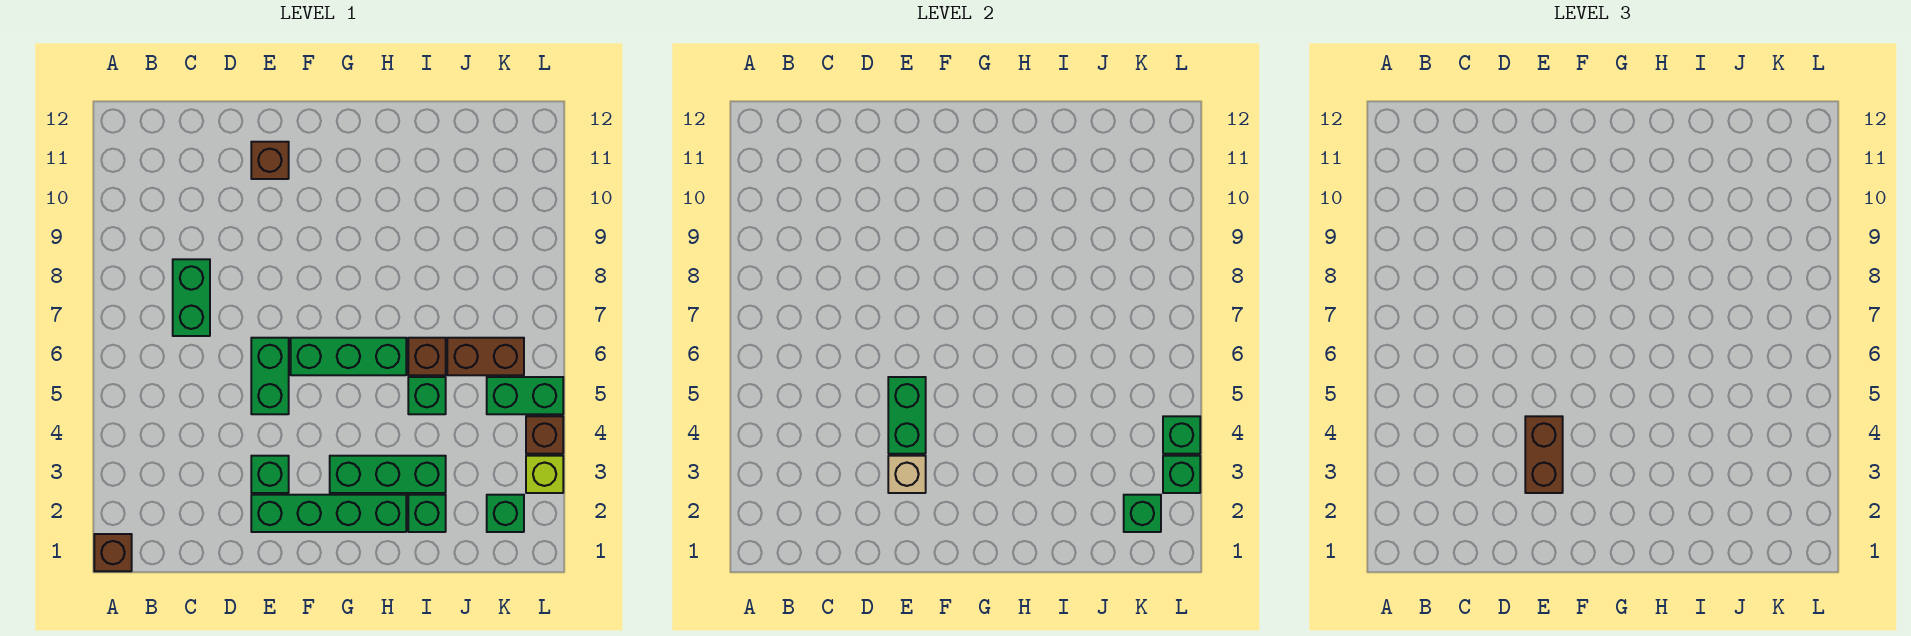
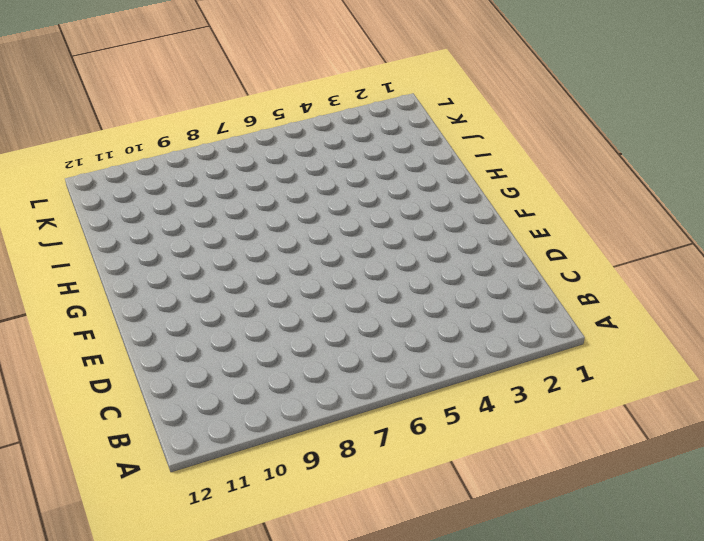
none -> brown brick A1 level 1
none -> green brick C7:C8 level 1
none -> green brick E2:H2 level 1

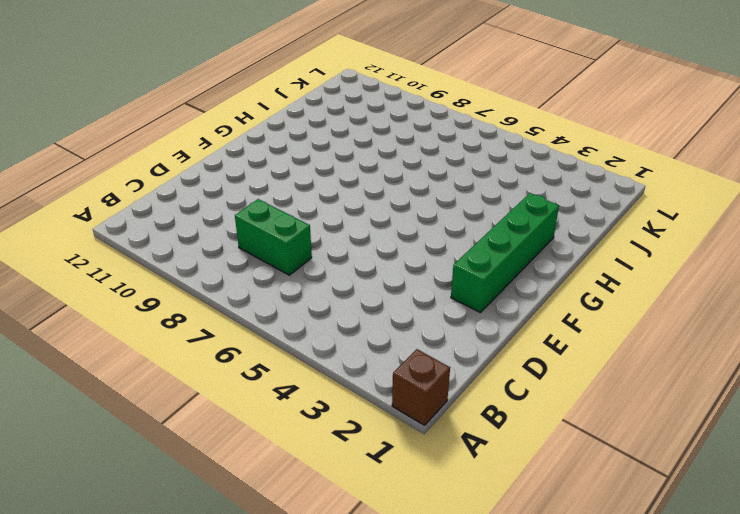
none -> green brick E3 level 1
none -> green brick E5:E6 level 1
none -> brown brick E11 level 1

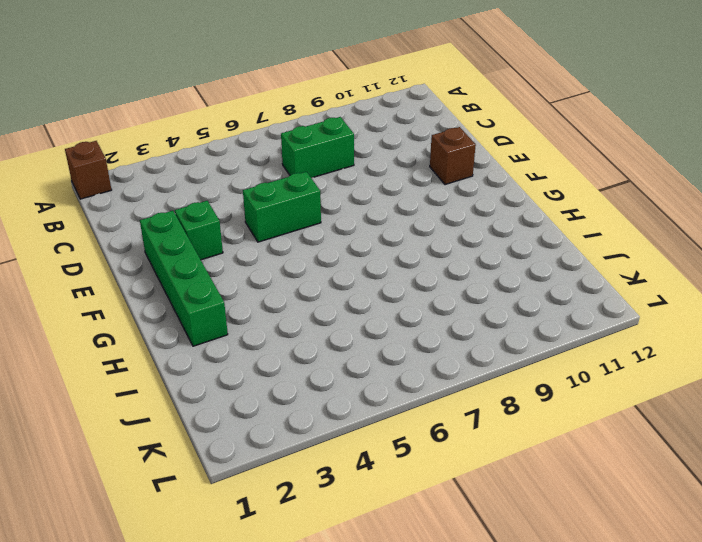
none -> green brick F6:H6 level 1
none -> green brick G3:I3 level 1
none -> green brick I2 level 1

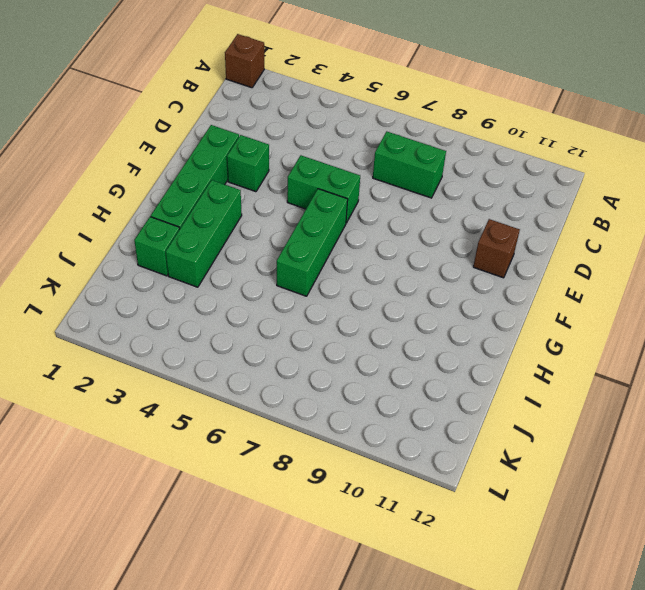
none -> green brick I5 level 1
none -> brown brick I6 level 1
none -> brown brick J6:K6 level 1

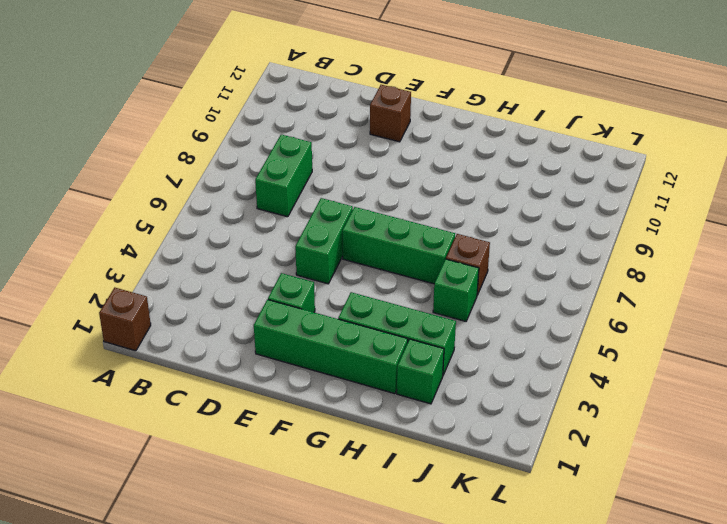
none -> brown brick J6:K6 level 1
none -> green brick K2 level 1
none -> green brick K5:L5 level 1

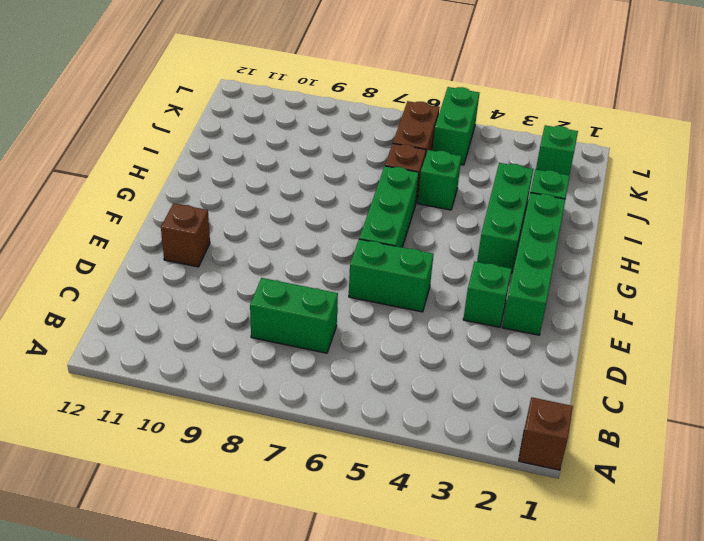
none -> lime brick L3 level 1
none -> brown brick L4 level 1
none -> tan brick E3 level 2

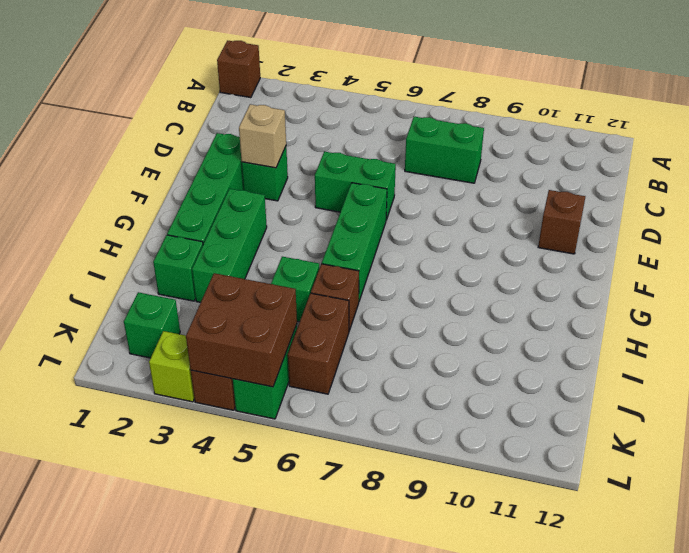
brown brick K4:L5 level 2 -> green brick L4 level 2
none -> green brick E4:E5 level 2
none -> green brick K2 level 2
none -> green brick L3 level 2

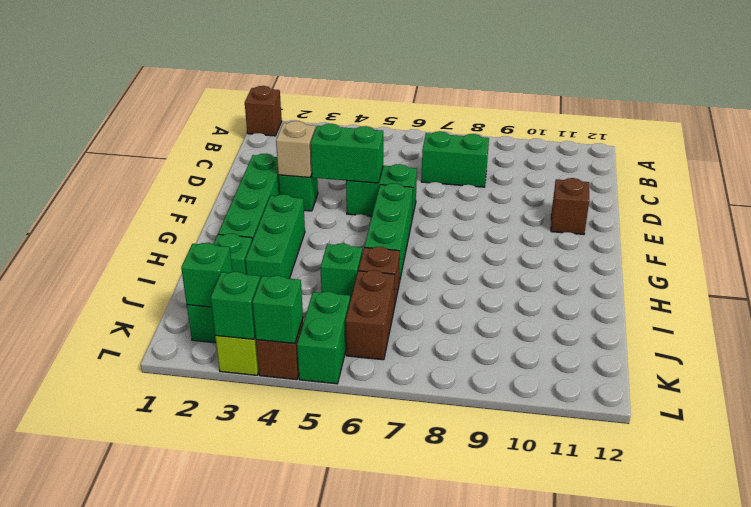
none -> brown brick E3:E4 level 3

